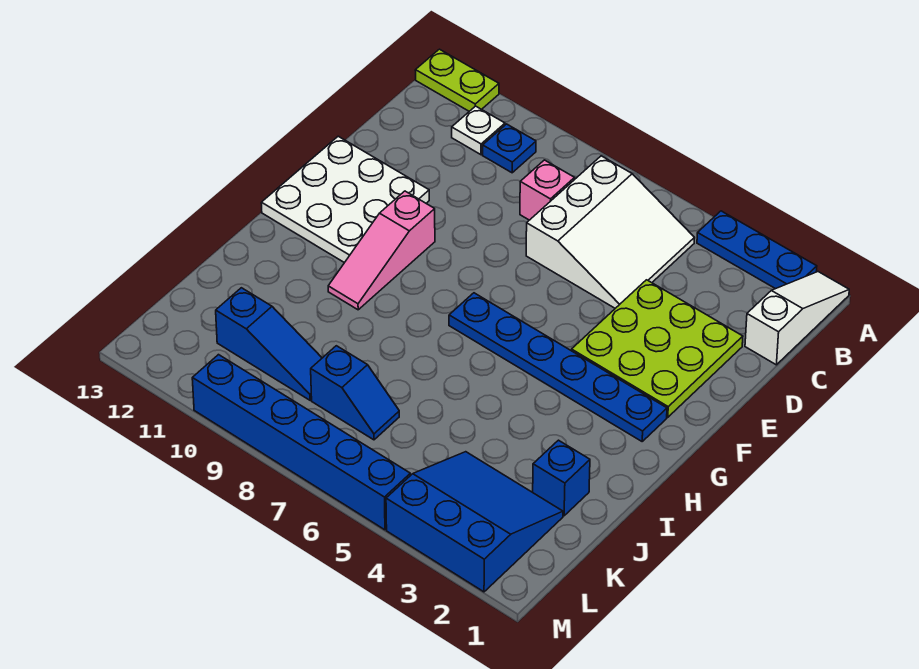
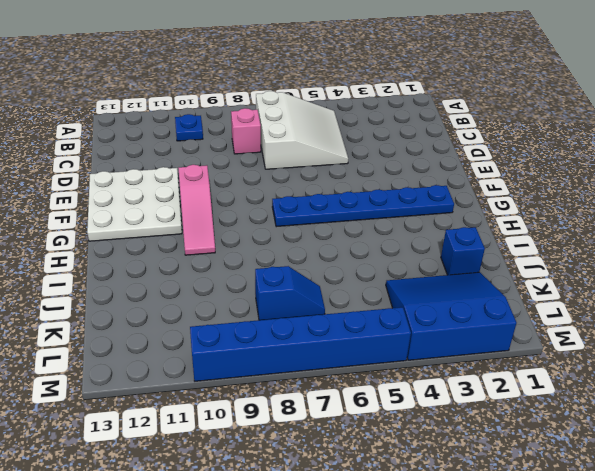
none -> white slope A1:C1 level 1 top C
none -> blue plate A2:A4 level 1
none -> lime plate A12:A13 level 1

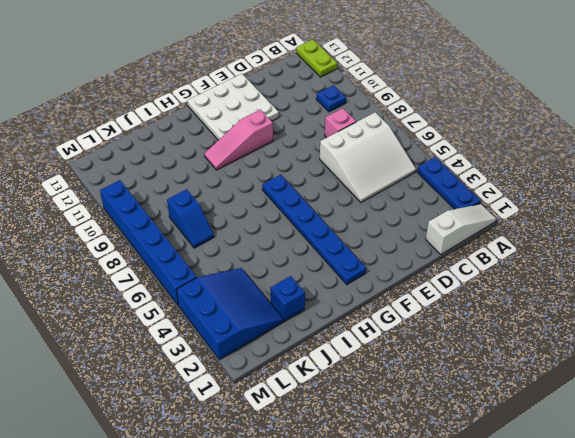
none -> white plate B11 level 1
none -> lime plate D2:F4 level 1
none -> blue slope K9:K11 level 1 top 11

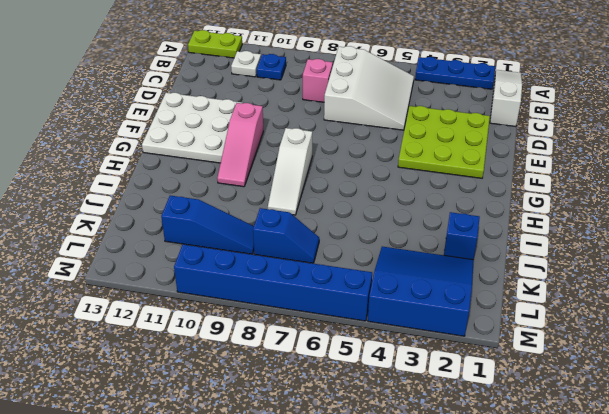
white slope G8:I8 level 1 top G -> none
none -> blue plate G2:G7 level 1

